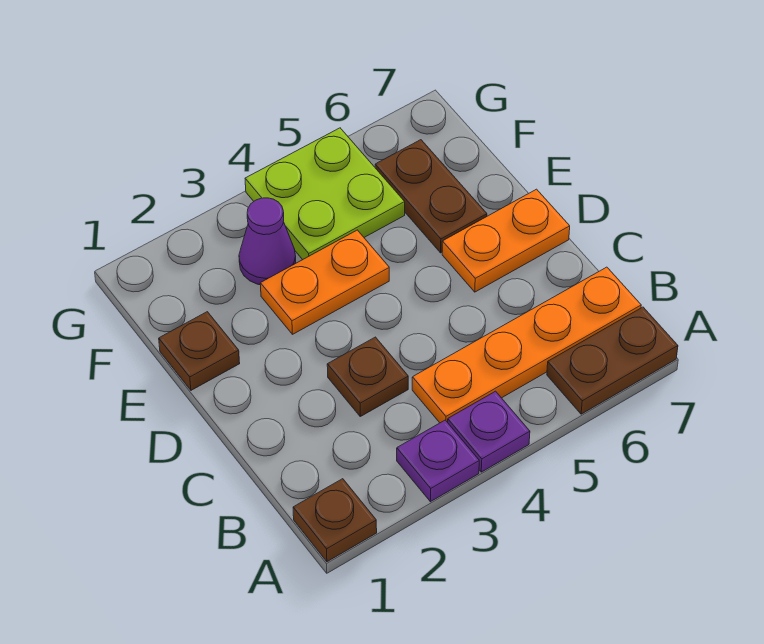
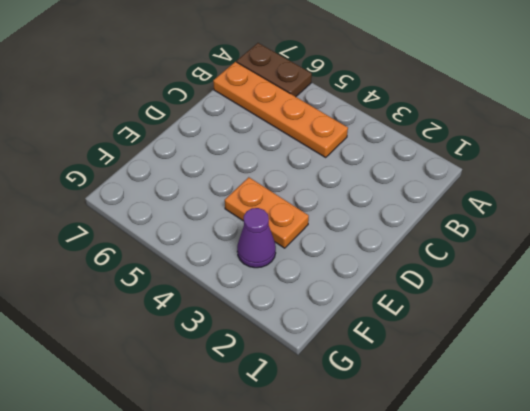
none -> brown plate A1 level 1
none -> purple plate A3 level 1
none -> purple plate A4 level 1

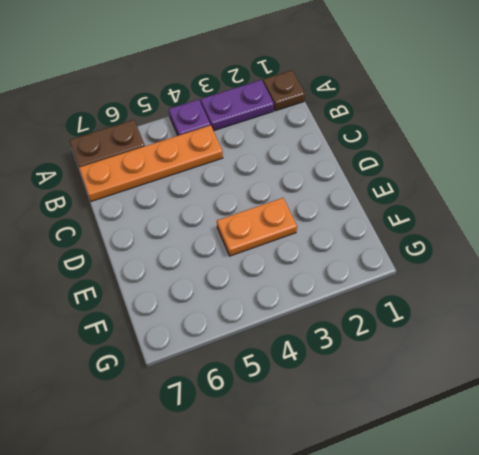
purple plate A2:A3 level 1 -> purple plate A3 level 1
none -> brown plate C3 level 1
none -> orange plate D6:D7 level 1
none -> brown plate E1 level 1

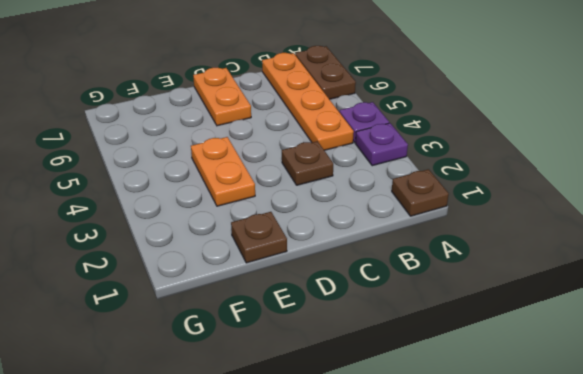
none -> brown plate E6:F6 level 1
none -> purple cone F3 level 1
none -> lime plate F4:G5 level 1

